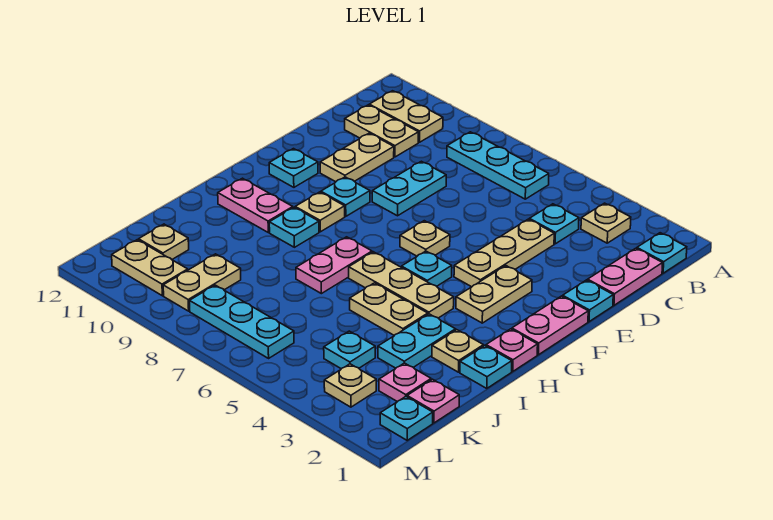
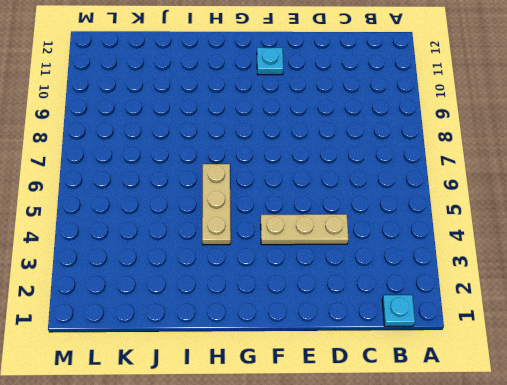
none -> tan plate B3 level 1
none -> cyan plate B6:B8 level 1
none -> tan plate B10:B11 level 1
none -> pink plate C1:D1 level 1

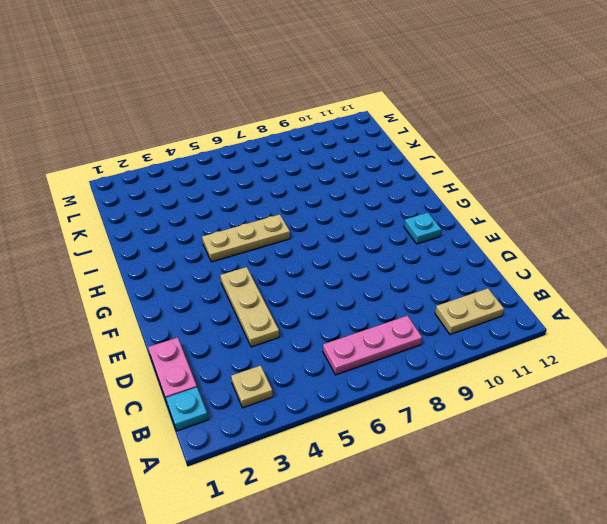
pink plate B6:B8 level 1 -> cyan plate B6:B8 level 1
none -> cyan plate C4 level 1
none -> tan plate C10:C11 level 1
none -> cyan plate D8:E8 level 1
none -> tan plate D10:E10 level 1

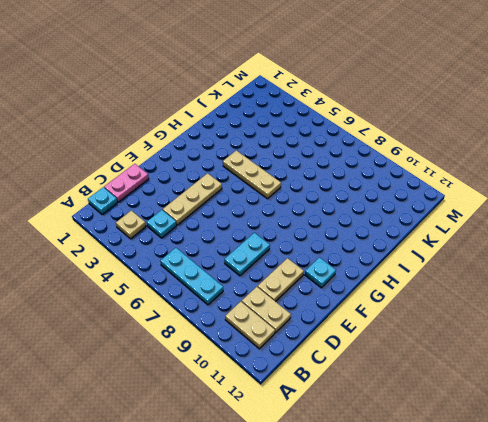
none -> cyan plate E1 level 1
none -> pink plate F1:G1 level 1
none -> tan plate F3:G3 level 1
none -> tan plate F6 level 1

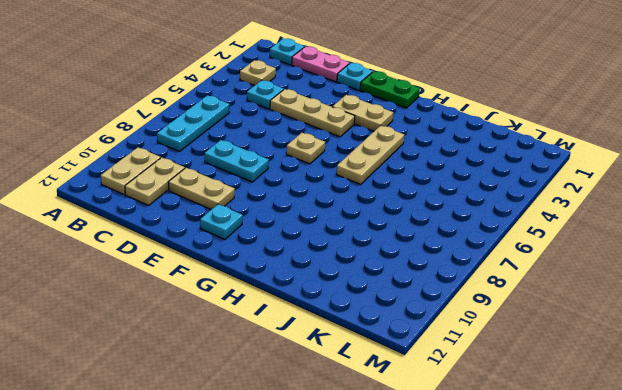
green plate F1:G1 level 1 -> pink plate F1:G1 level 1
none -> cyan plate F9 level 1
none -> cyan plate G5 level 1
none -> tan plate G9 level 1
none -> pink plate H1 level 1

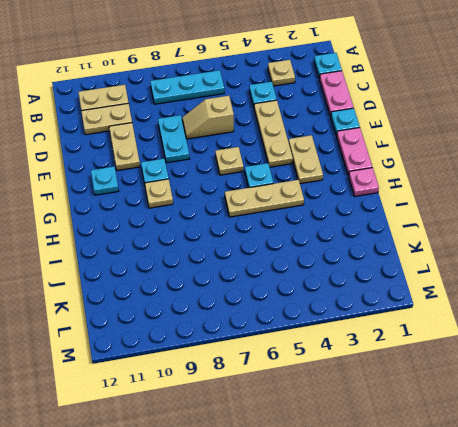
tan slope D6:D7 level 1 top 6 -> none
none -> pink plate H7:I7 level 1
none -> cyan plate H9 level 1
none -> pink plate H10:H11 level 1
none -> cyan plate I1 level 1

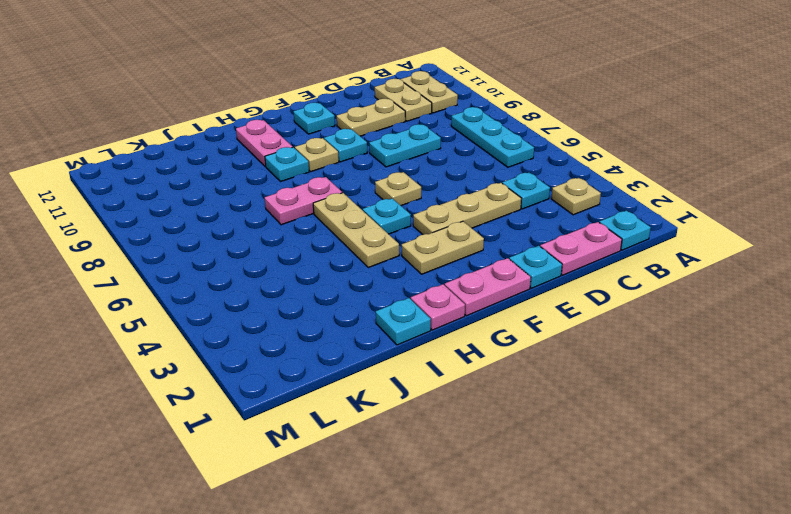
none -> tan plate I2 level 1
none -> cyan plate I3:J3 level 1
none -> tan plate I4:I5 level 1
none -> pink plate K1 level 1

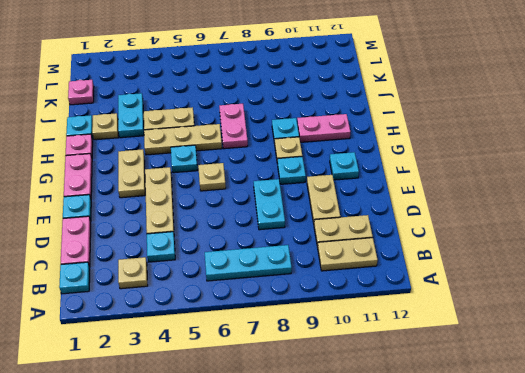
none -> pink plate K2 level 1
none -> cyan plate K4 level 1
none -> tan plate K9:L9 level 1
none -> tan plate K11 level 1

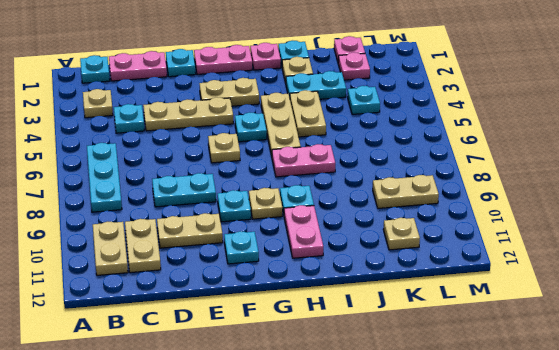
none -> cyan plate L1 level 1
none -> tan plate L3 level 1
none -> cyan plate L6:L8 level 1
none -> tan plate L10:L11 level 1

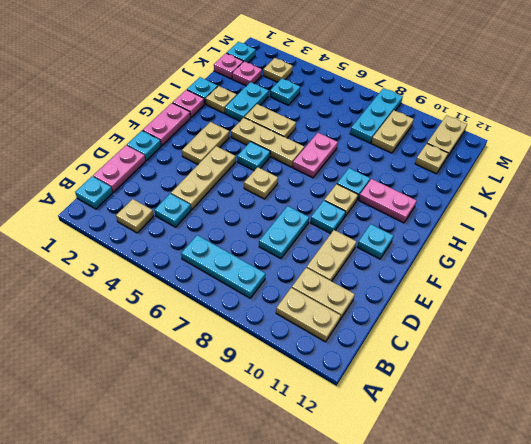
cyan plate K8:M8 level 1 -> cyan plate L6:L8 level 1
tan plate L11:M11 level 1 -> tan plate L10:L11 level 1

